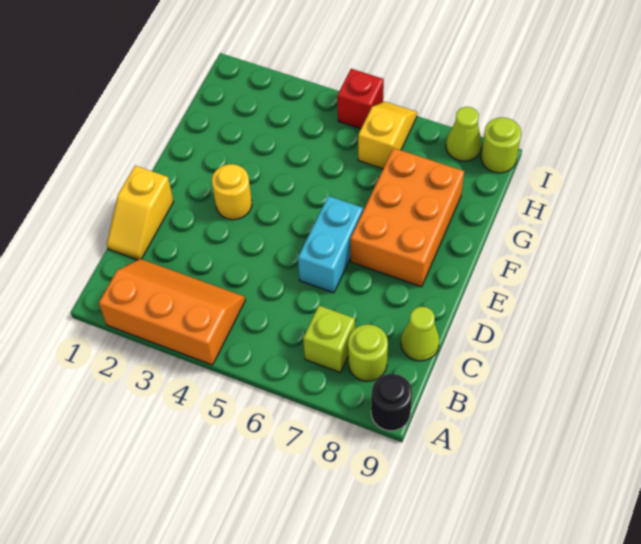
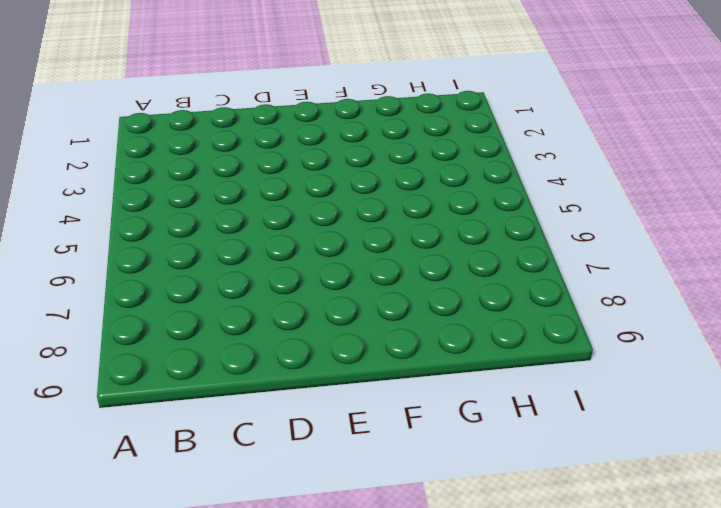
none -> orange slope A2:B4 level 1 top A
none -> black round brick A9 level 1
none -> lime brick B7 level 1

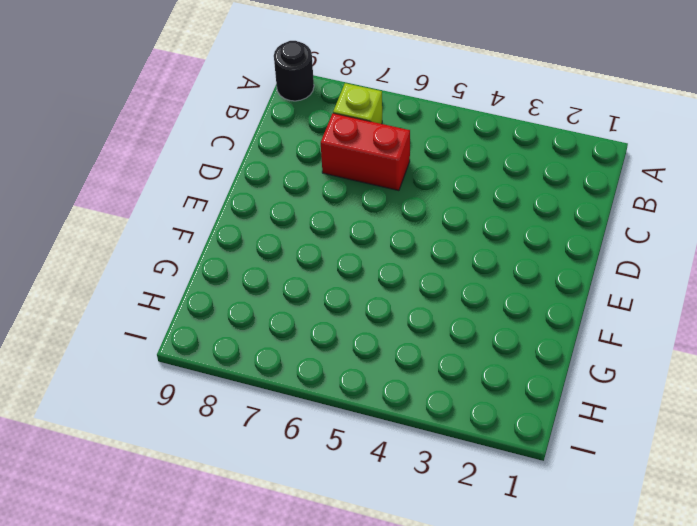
red brick C6:C7 level 1 -> none
none -> orange slope A2:B4 level 1 top A
none -> lime round brick B8 level 1
none -> yellow slope C1:D1 level 1 top D

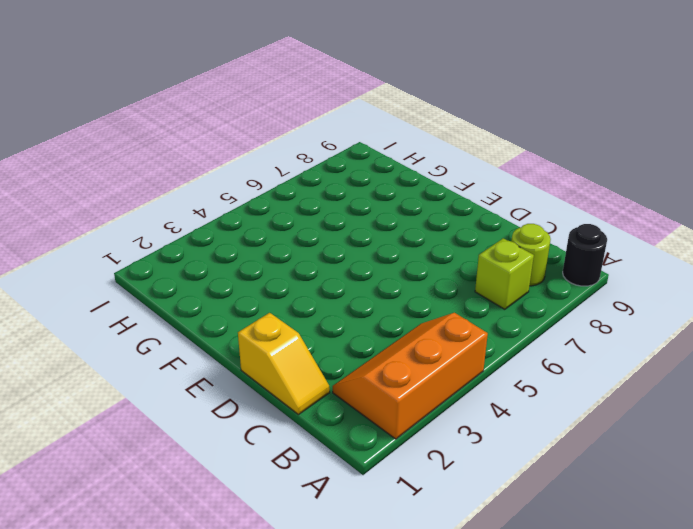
none -> lime cone C9 level 1
none -> cyan brick D6:E6 level 1
none -> yellow round brick E3 level 1

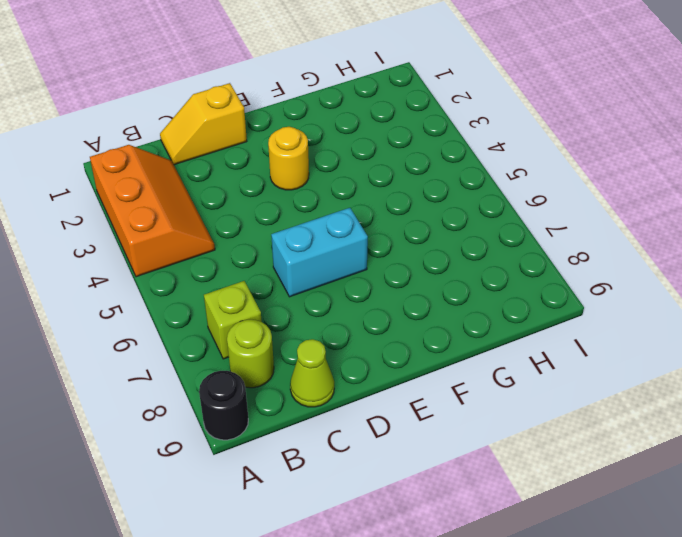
none -> orange brick E7:G8 level 1
none -> yellow slope H6:I6 level 1 top H
none -> red brick I5 level 1

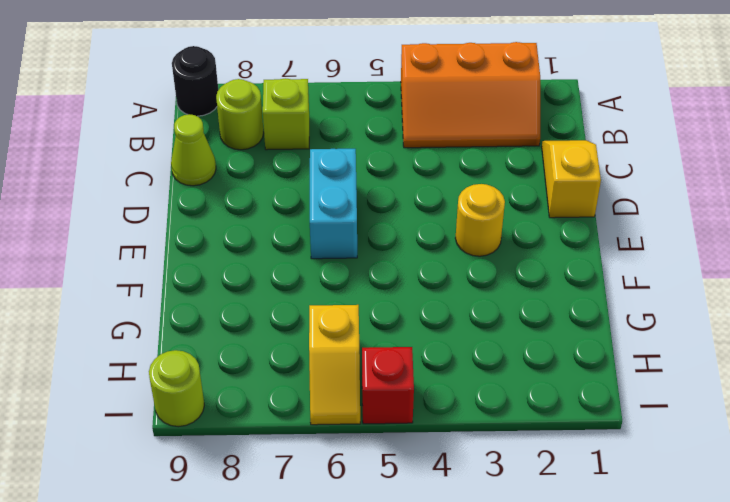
none -> orange brick E7:G8 level 1
none -> lime cone I8 level 1

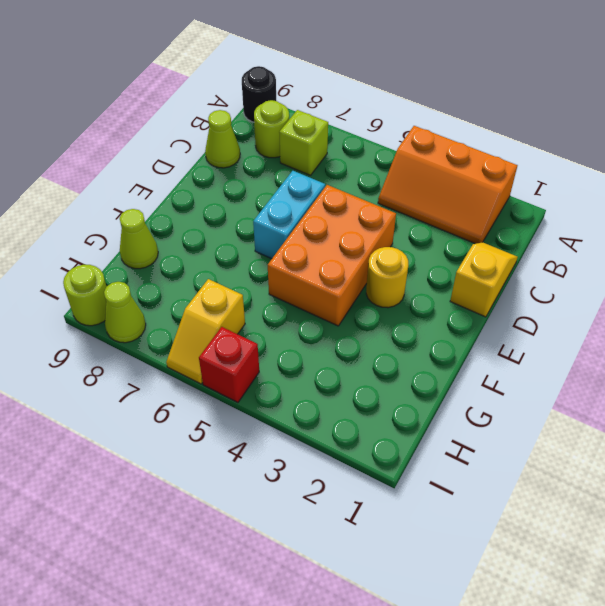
orange brick D4:F5 level 1 -> orange brick E7:G8 level 1
lime cone G9 level 1 -> none

